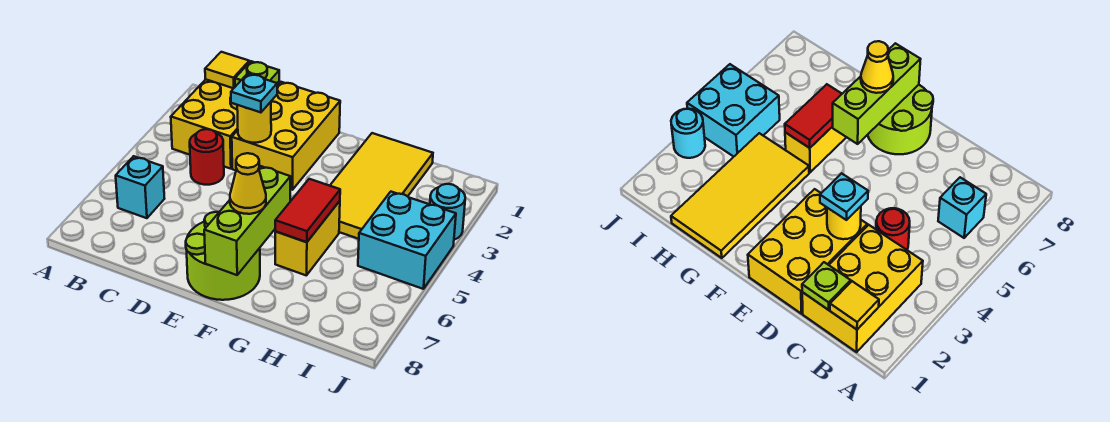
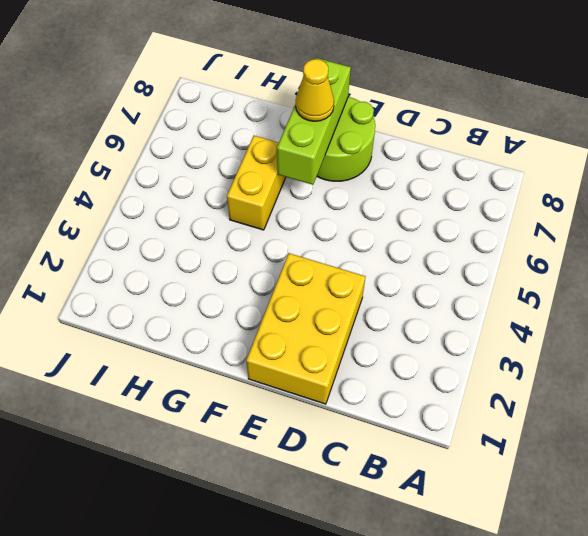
none -> yellow brick B1:C3 level 1
none -> cyan brick B6 level 1
none -> red round brick C4 level 1

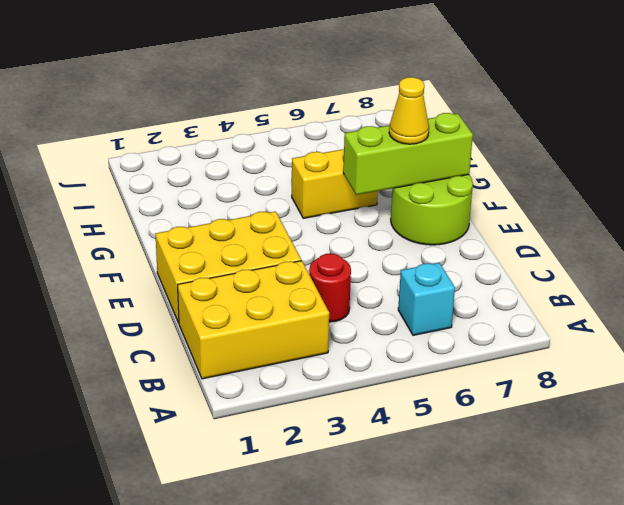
none -> yellow tile G1:H4 level 1
none -> cyan brick I4:J5 level 1
none -> cyan round brick J3 level 1

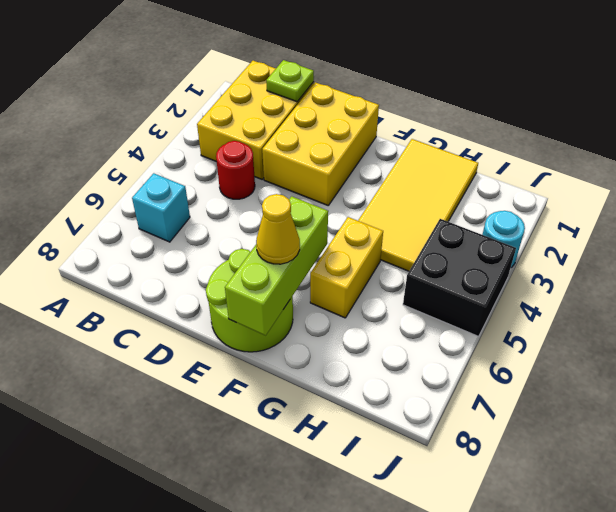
black brick I4:J5 level 1 -> cyan brick I4:J5 level 1
none -> yellow tile B1 level 2
none -> yellow round brick D3 level 2
none -> red tile G5:G6 level 2

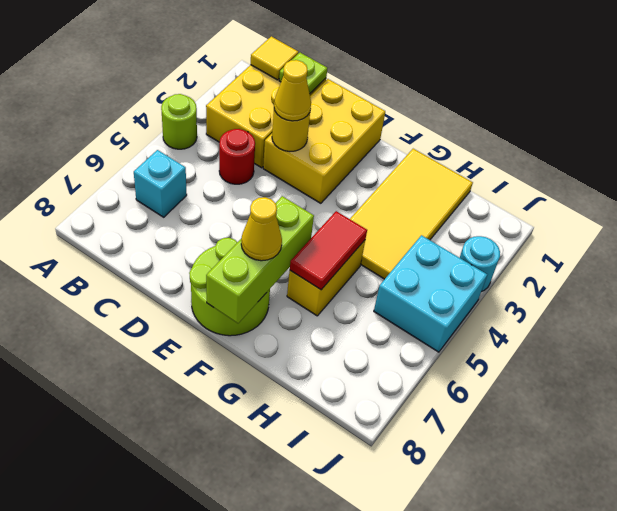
lime round brick A4 level 1 -> none
yellow cone D3 level 3 -> cyan plate D3 level 3

